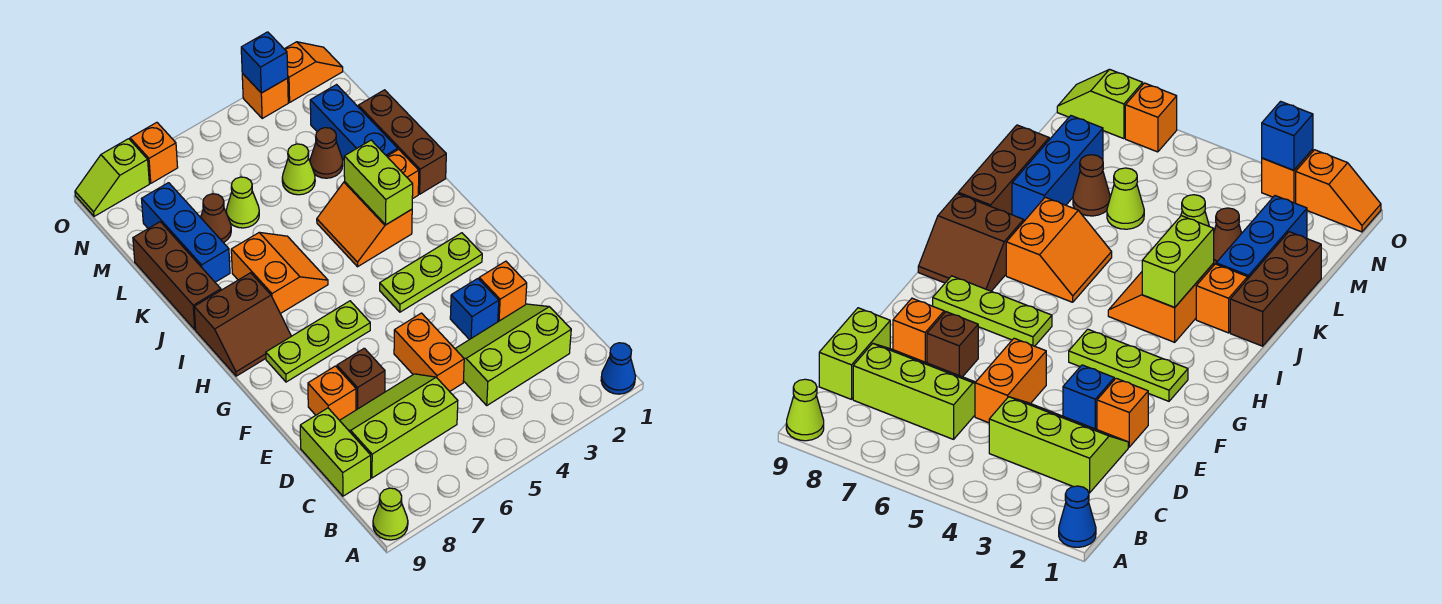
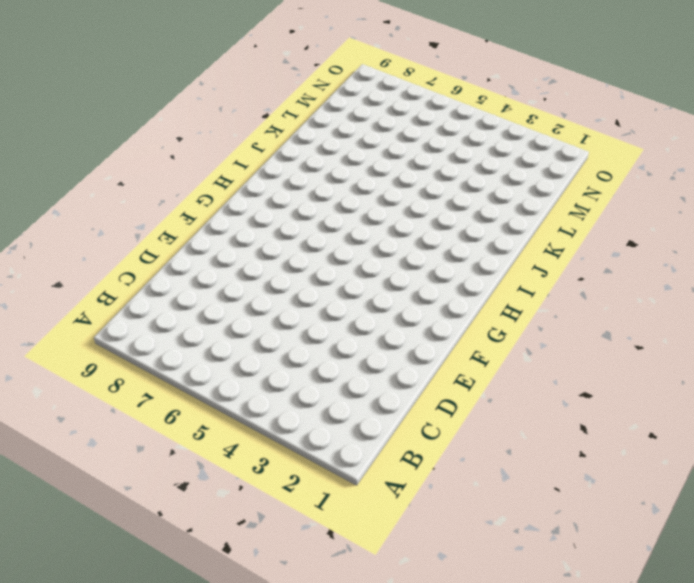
none -> blue cone A1 level 1
none -> lime cone A9 level 1
none -> lime slope C2:D4 level 1 top C
none -> lime slope C6:D8 level 1 top C

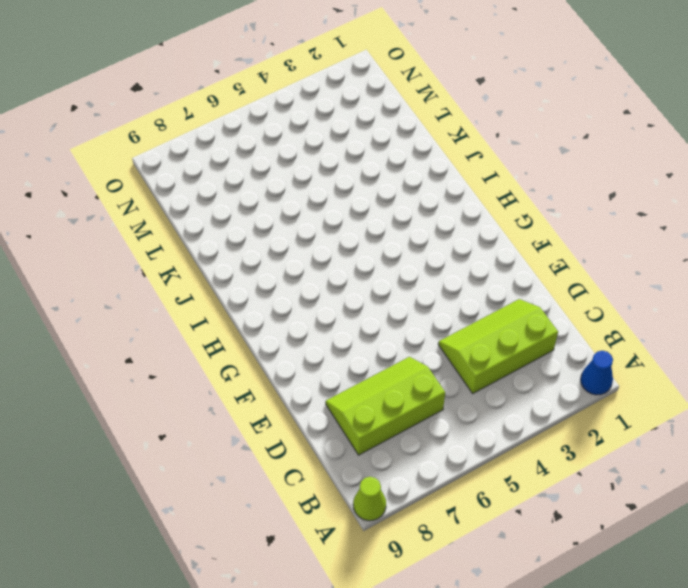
none -> lime brick C9:D9 level 1
none -> orange brick D5:E5 level 1
none -> orange brick E2 level 1
none -> blue brick E3 level 1

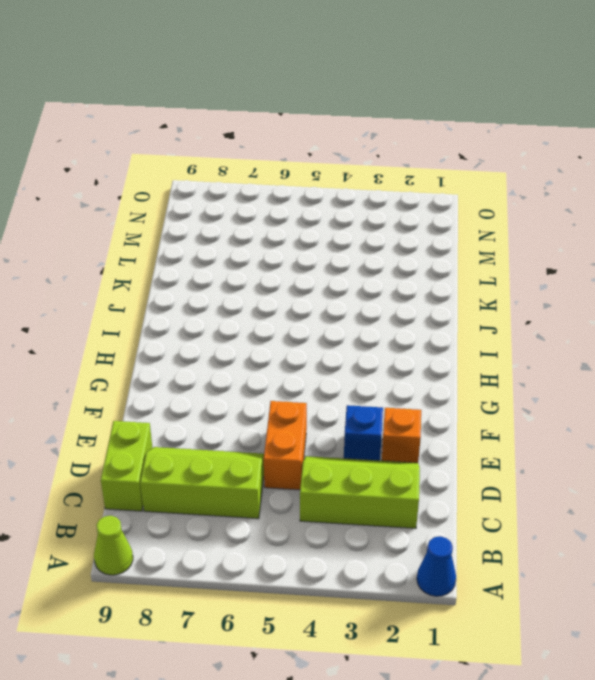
none -> brown brick E7 level 1
none -> orange brick E8 level 1
none -> lime plate G2:G4 level 1
none -> lime plate G6:G8 level 1

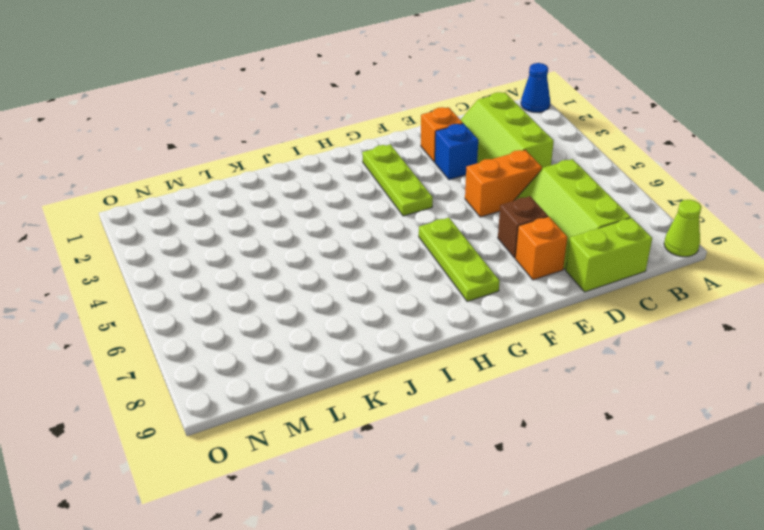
none -> brown slope H8:I9 level 1 top I
none -> orange slope I3:J4 level 1 top 3
none -> orange slope I6:J7 level 1 top 7
none -> brown brick J1:L1 level 1

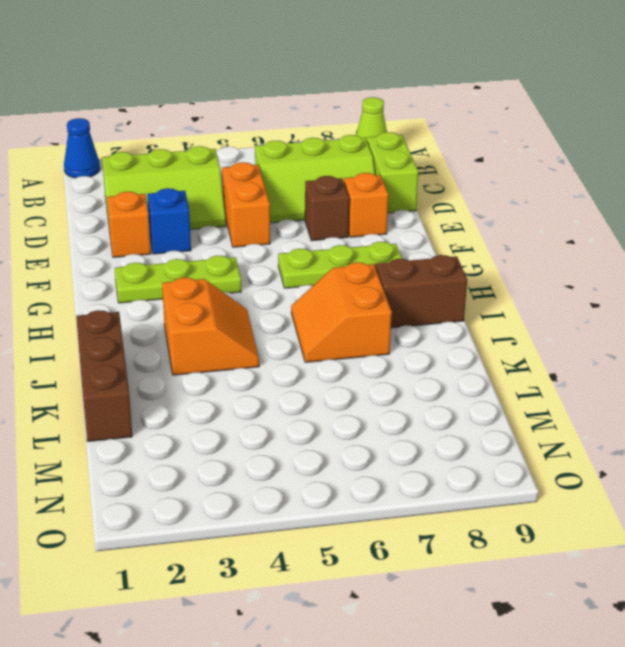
none -> orange brick J2 level 1
none -> brown brick J9:L9 level 1
none -> blue brick K2:M2 level 1
none -> blue brick K8:M8 level 1

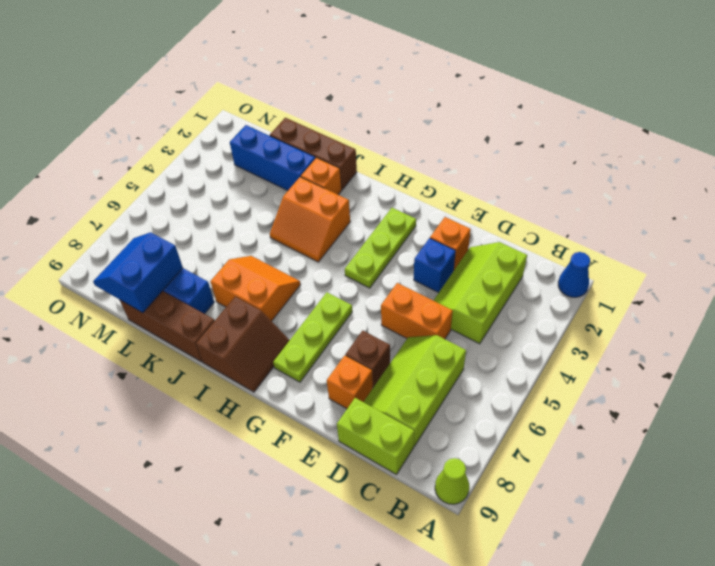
blue slope L8:M9 level 2 top L -> none
none -> brown cone L3 level 1
none -> lime cone L4 level 1
none -> lime cone L6 level 1
none -> brown cone L7 level 1

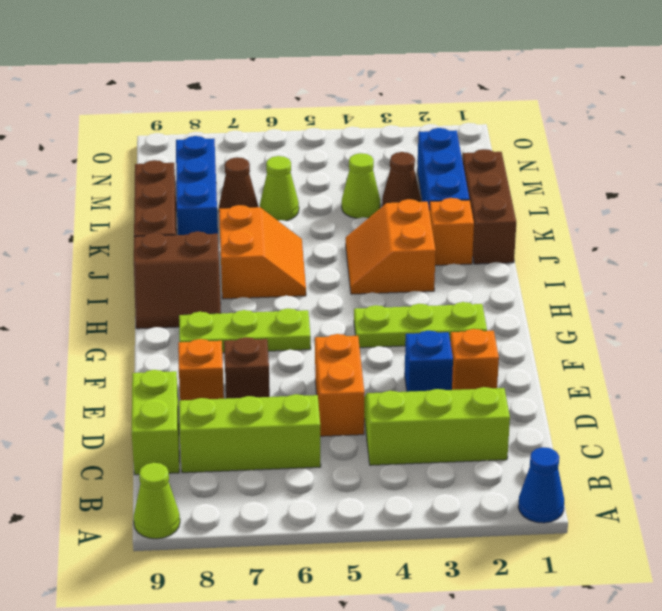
none -> orange slope O1:O2 level 1 top 2
none -> orange brick O3 level 1
none -> orange brick O7 level 1
none -> lime slope O8:O9 level 1 top 8

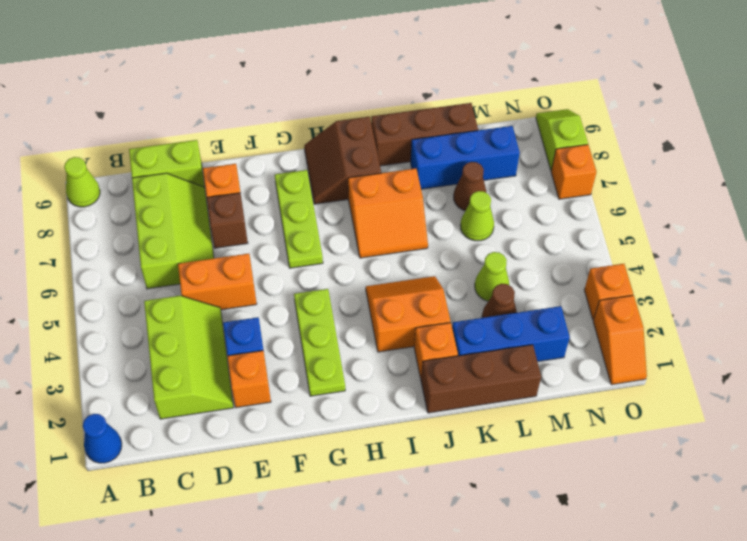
none -> lime brick I3:J3 level 2
none -> blue brick O3 level 2

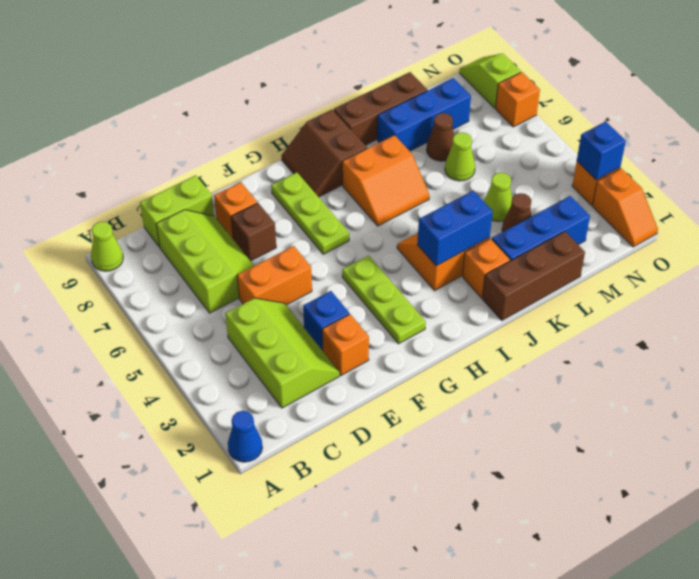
blue brick I3:J3 level 2 -> lime brick I3:J3 level 2

